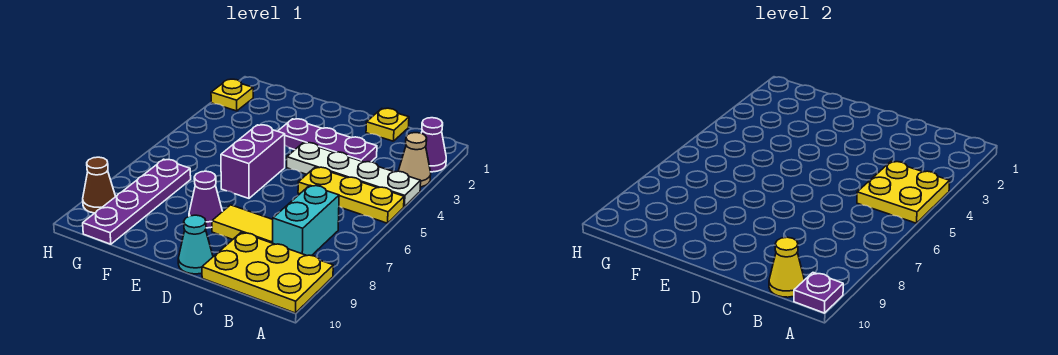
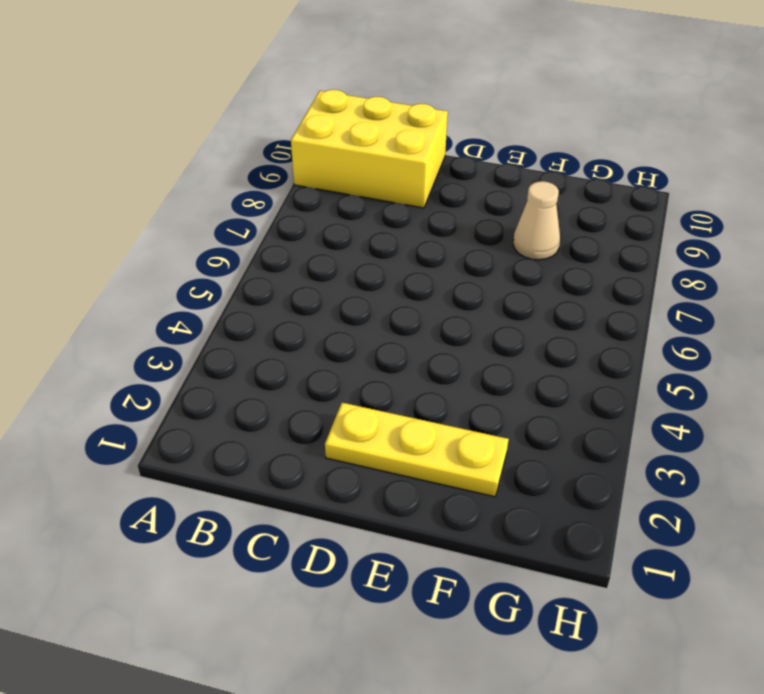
yellow brick A9:C10 level 1 -> yellow plate A9:C10 level 1
yellow plate D2:F2 level 1 -> yellow plate A5:C5 level 1
tan cone F8 level 1 -> tan cone A3 level 1
none -> purple cone A2 level 1
none -> white plate A4:D4 level 1
none -> cyan brick B7:B8 level 1

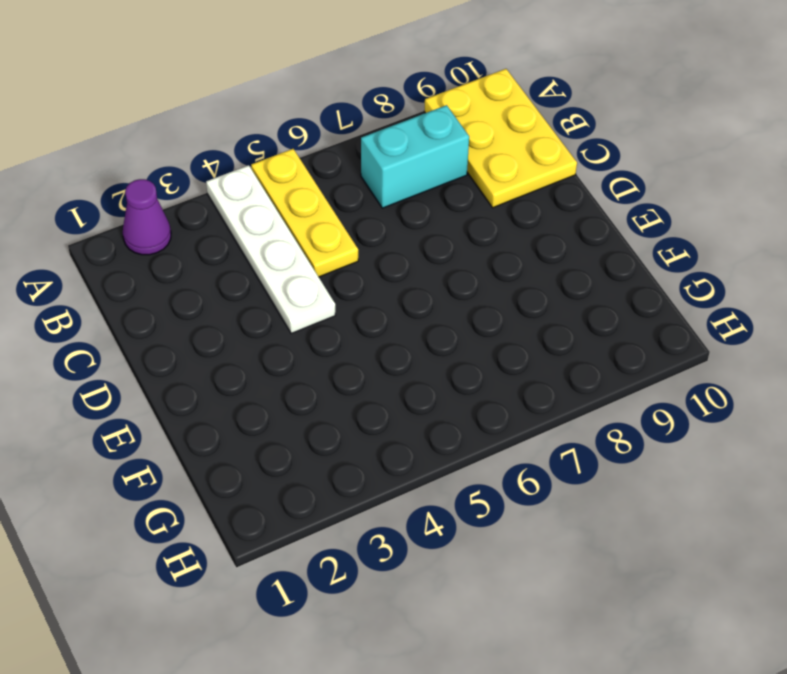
none -> tan cone A3 level 1
none -> yellow plate C1 level 1
none -> purple plate C3:E3 level 1

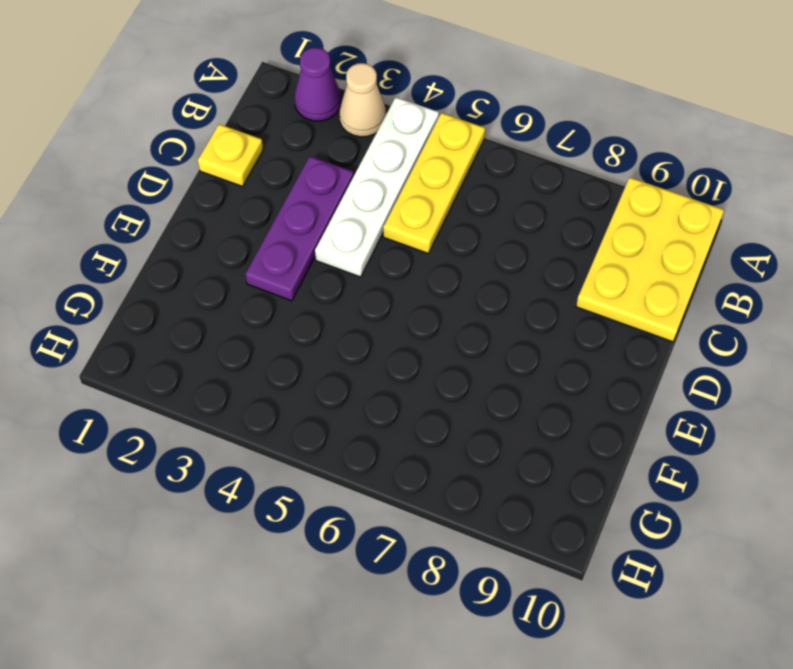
none -> cyan brick B7:B8 level 1
none -> yellow tile C8:D8 level 1
none -> cyan cone D10 level 1

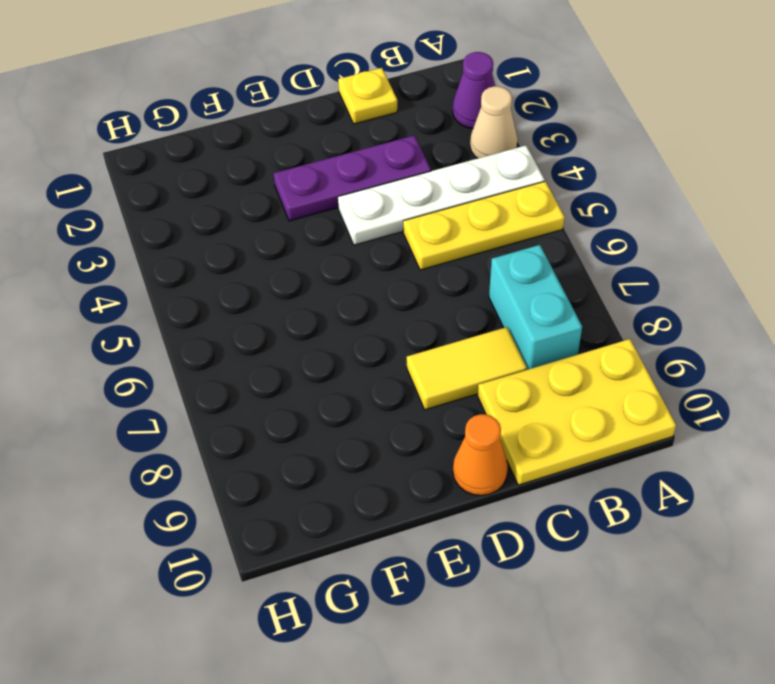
orange cone D10 level 1 -> cyan cone D10 level 1
none -> purple brick E5:E6 level 1
none -> purple cone E8 level 1
none -> purple plate G7:G10 level 1

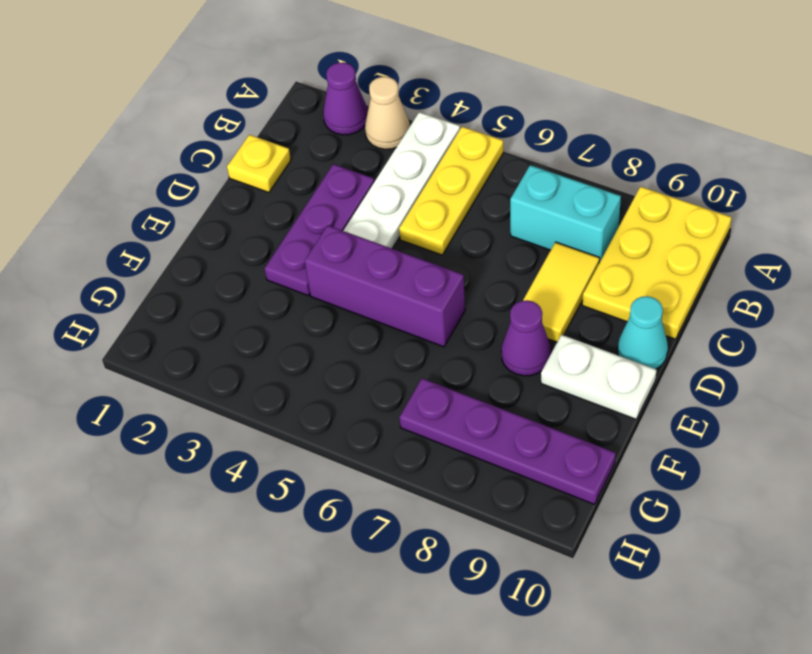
purple brick E4:E6 level 1 -> purple brick E5:E6 level 1
white plate E9:E10 level 1 -> none
none -> yellow plate H2 level 1
none -> brown cone H9 level 1
none -> yellow plate A4:B5 level 2

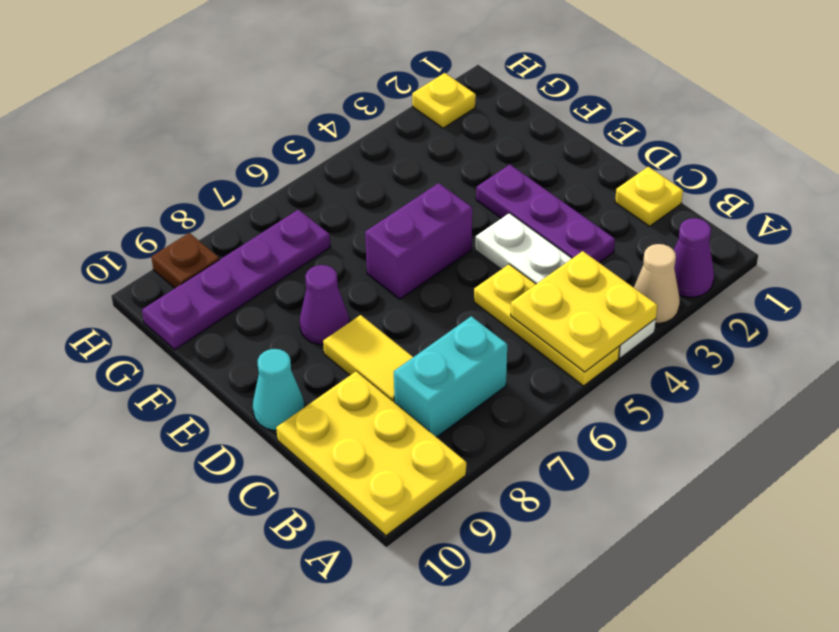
brown plate H9 level 1 -> brown cone H9 level 1
none -> purple plate A10 level 2
none -> yellow cone B10 level 2

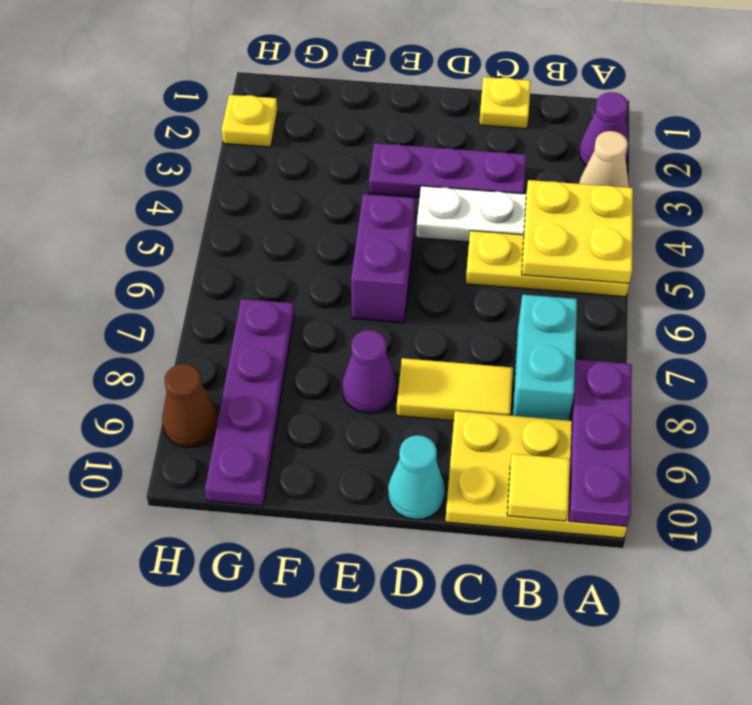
purple plate A8:A10 level 2 -> purple plate A10 level 2
yellow tile B10 level 2 -> yellow cone B10 level 2

